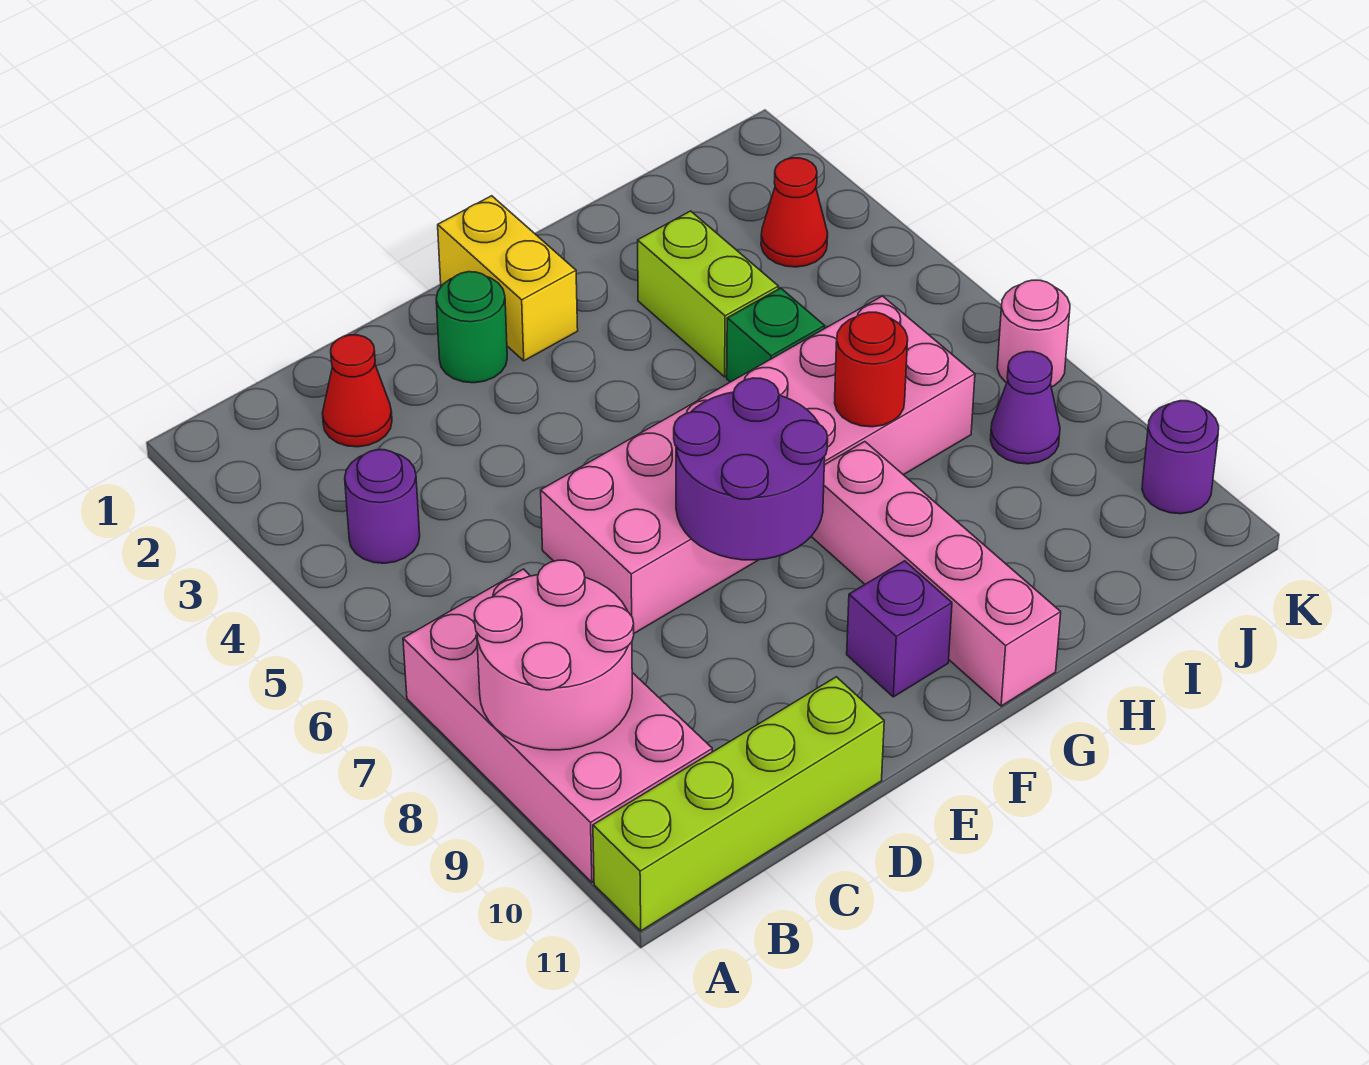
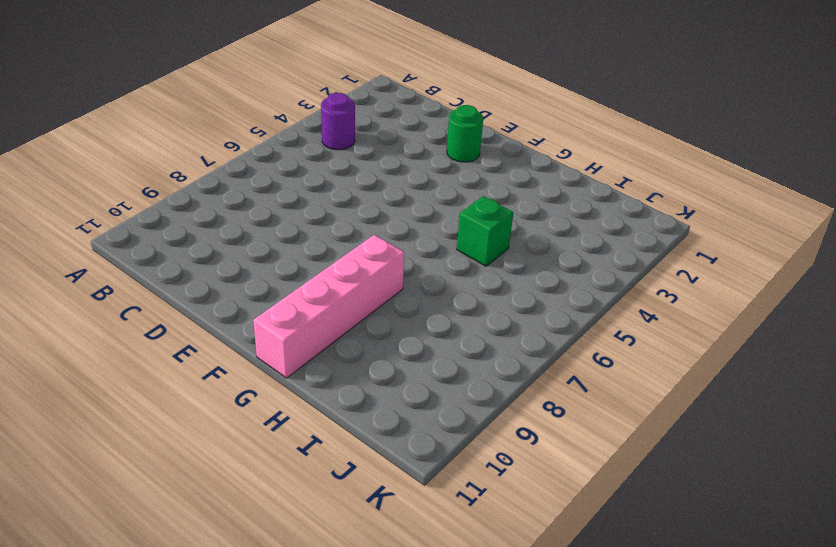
none -> pink brick A7:B10 level 1
none -> lime brick A11:D11 level 1
none -> red cone C2 level 1

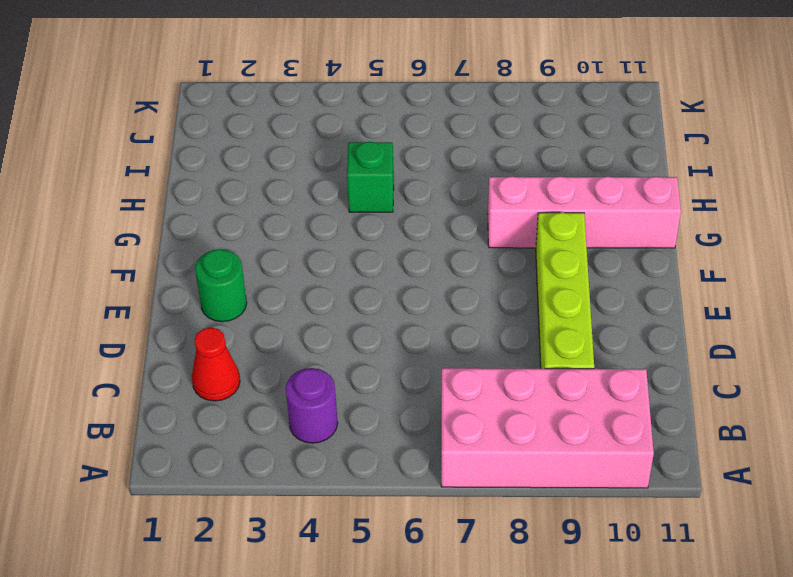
lime brick C9:F9 level 1 -> lime brick A11:D11 level 1
none -> pink brick D6:I7 level 1
none -> yellow brick F1:F2 level 1
none -> purple brick F10 level 1

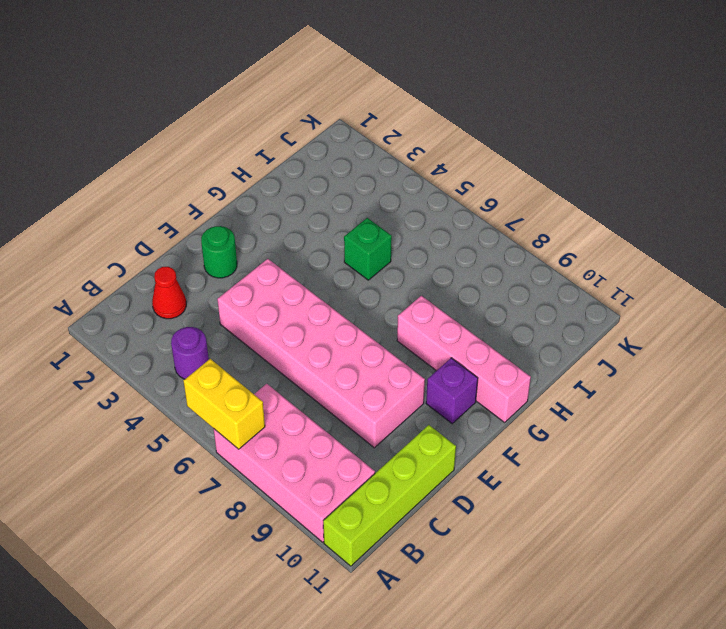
yellow brick A6:A7 level 2 -> yellow brick F1:F2 level 1
pink brick D4:E9 level 1 -> pink brick D6:I7 level 1
none -> lime brick H3:H4 level 1
none -> red cone J3 level 1
none -> purple cone J8 level 1

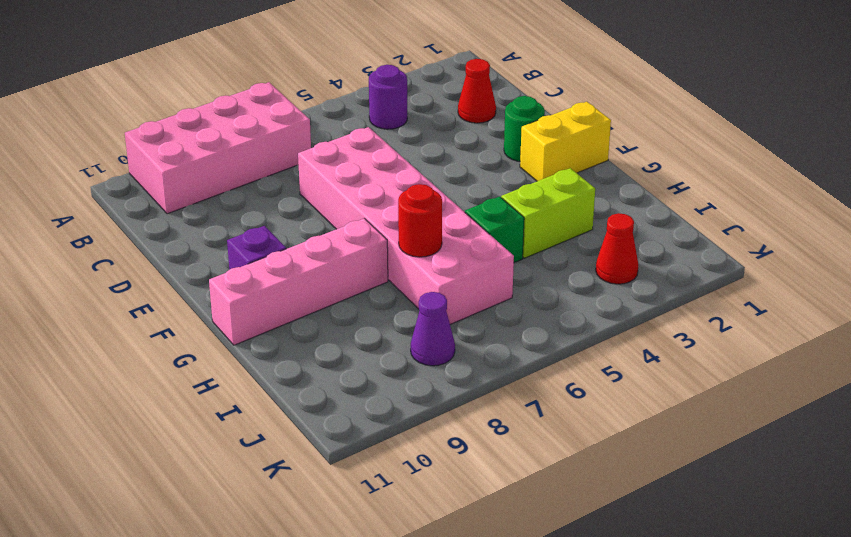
none -> lime brick A11:D11 level 1
none -> pink round brick K7 level 1
none -> purple round brick K10 level 1

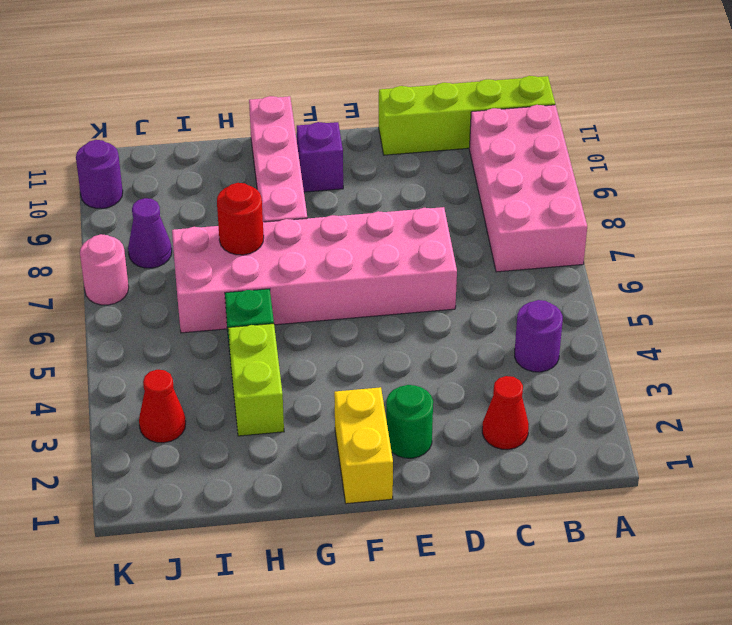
none -> pink round brick A8:B9 level 2
none -> purple round brick E7:F8 level 2

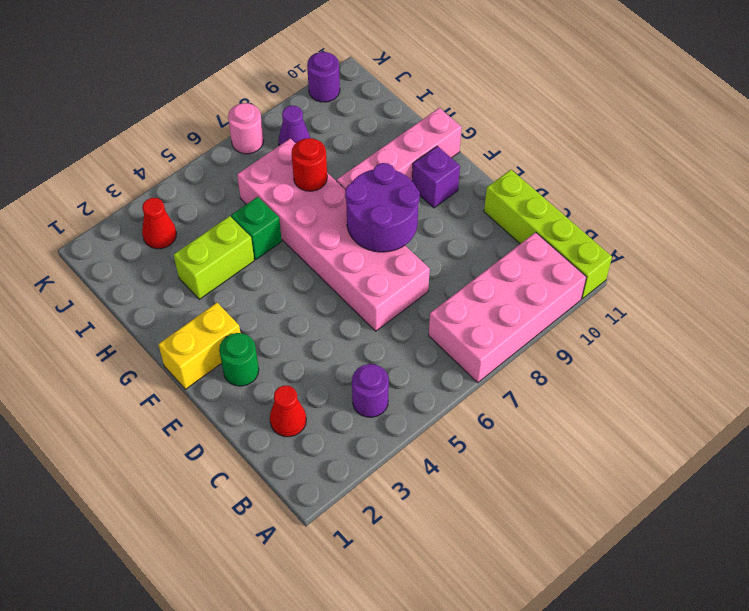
none -> pink round brick A8:B9 level 2

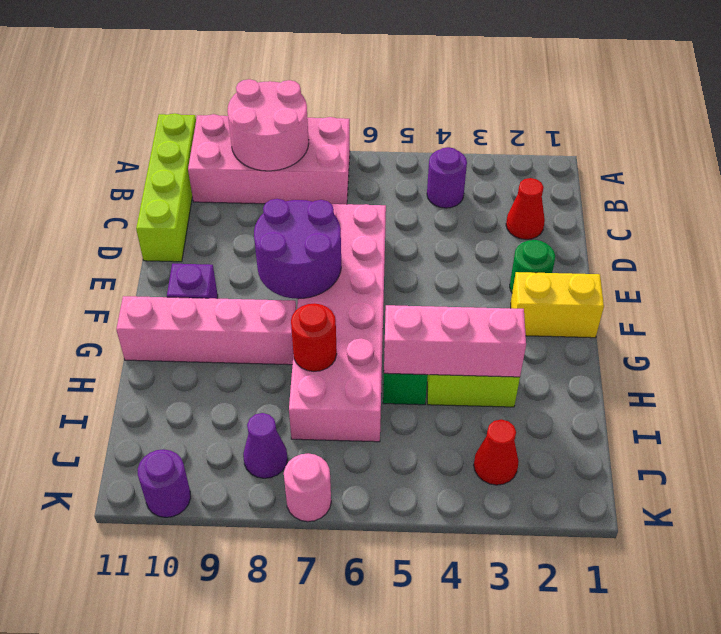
pink brick H3:H5 level 2 -> none

